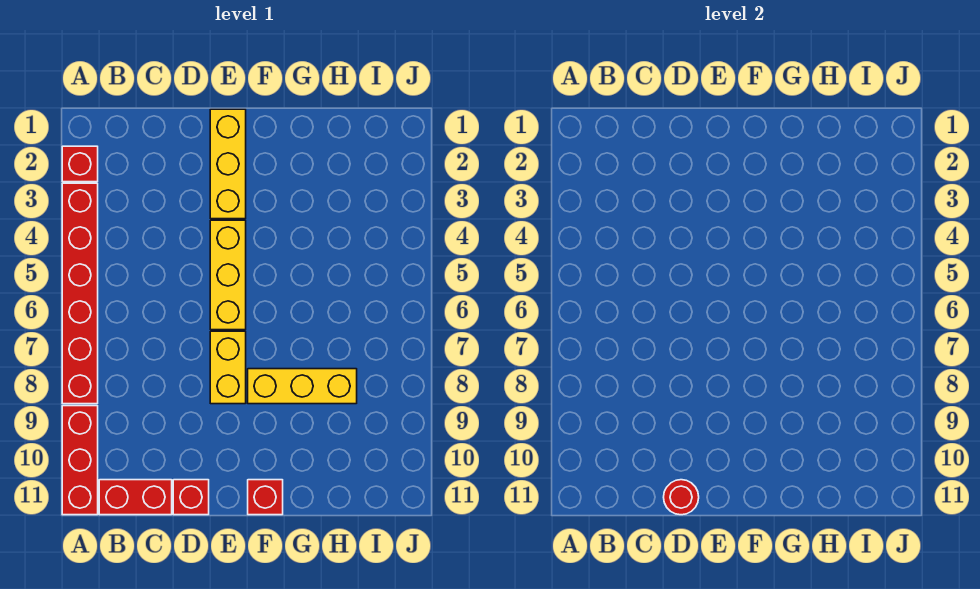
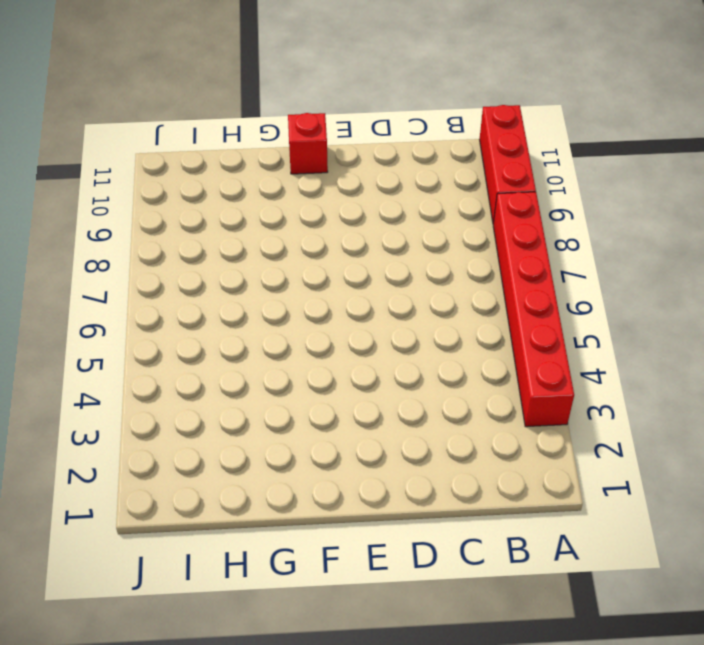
none -> red brick A2 level 1
none -> red brick B11:C11 level 1

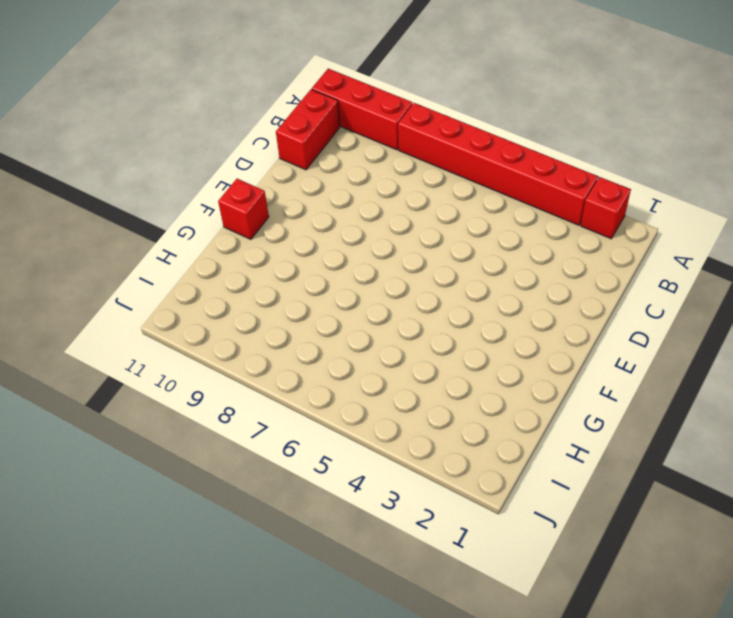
none -> red brick D11 level 1
none -> yellow brick E1:E3 level 1

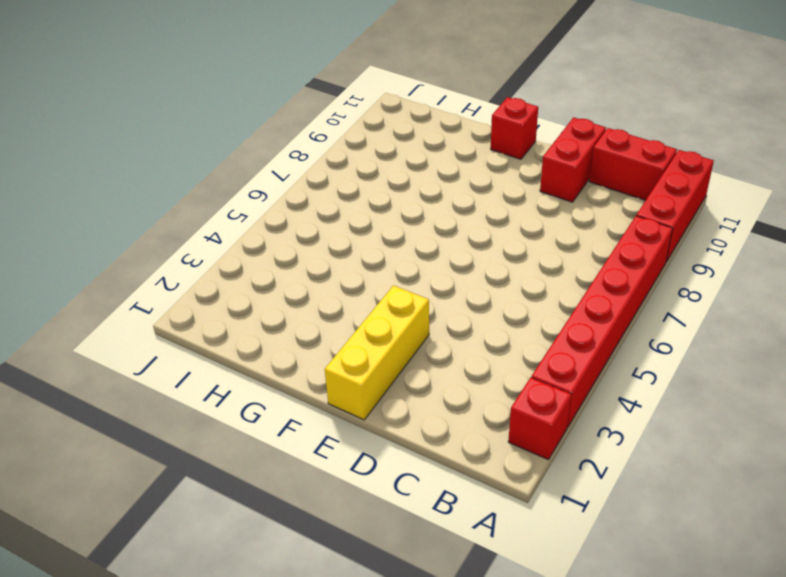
red brick D10:D11 level 1 -> red brick D11 level 1
none -> yellow brick E4:E6 level 1
none -> yellow brick E7:E8 level 1

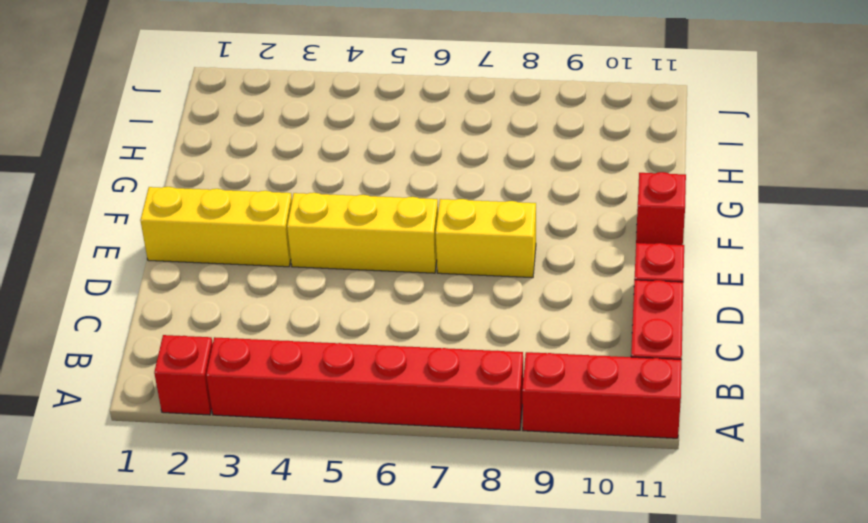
none -> yellow brick F8:H8 level 1
none -> red round brick D11 level 2

